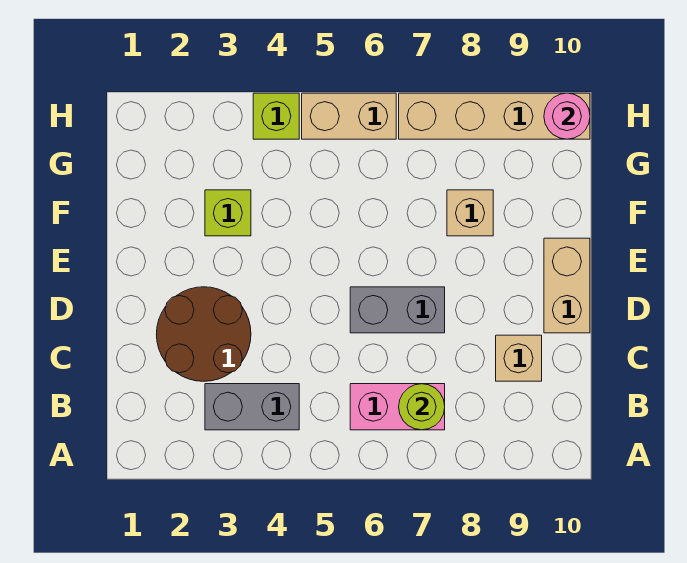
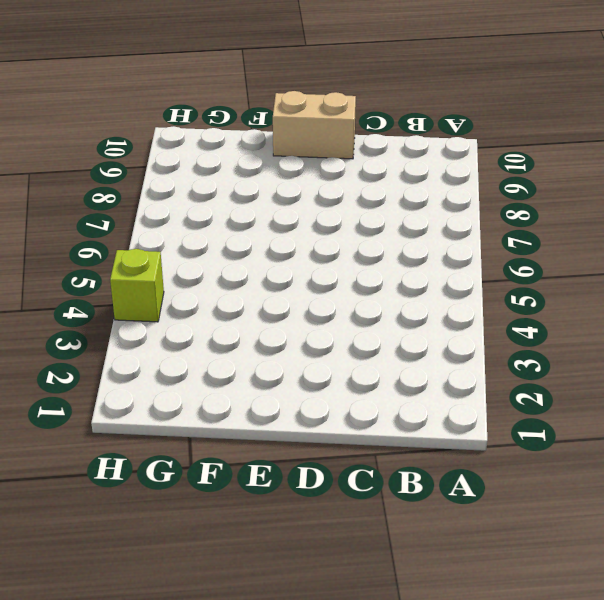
none -> grey brick B3:B4 level 1
none -> pink brick B6:B7 level 1
none -> brown round brick C2:D3 level 1

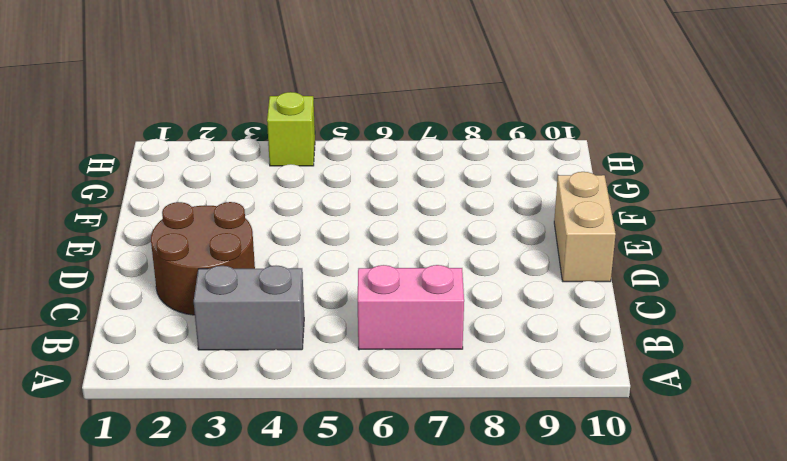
none -> tan brick C9 level 1
none -> grey brick D6:D7 level 1
none -> lime brick F3 level 1

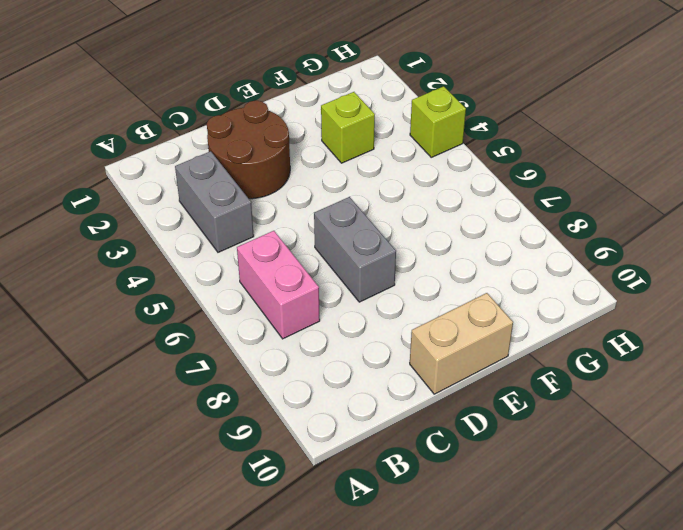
none -> tan brick C9 level 1
none -> tan brick F8 level 1
none -> tan brick H5:H6 level 1

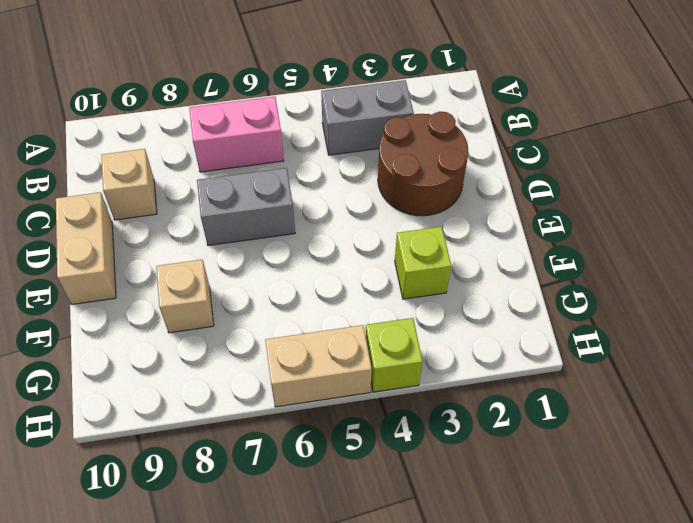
none -> tan brick H7:H10 level 1
none -> lime round brick B7 level 2
none -> pink round brick H10 level 2

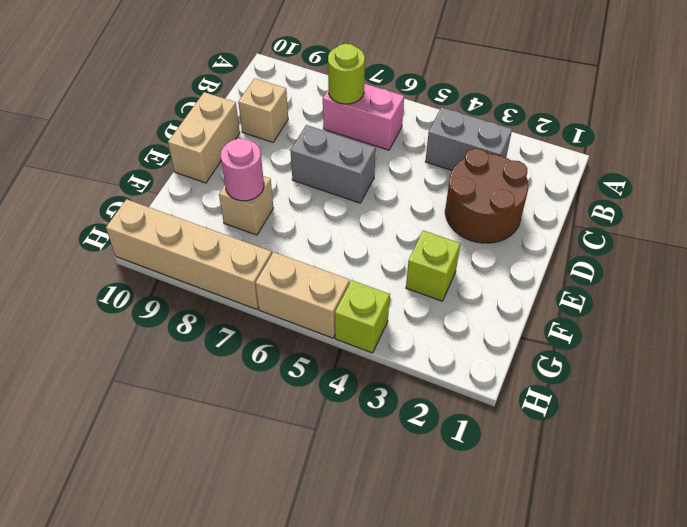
pink round brick F8 level 2 -> pink round brick H10 level 2

